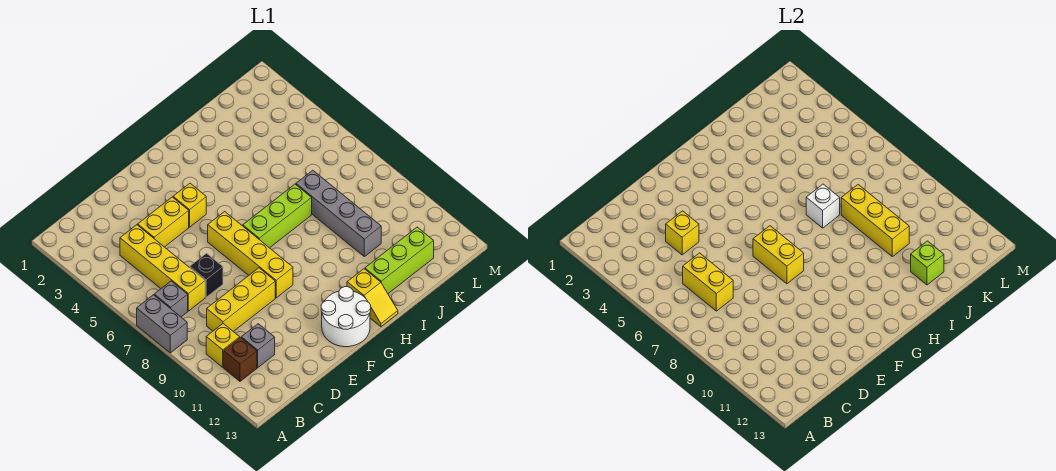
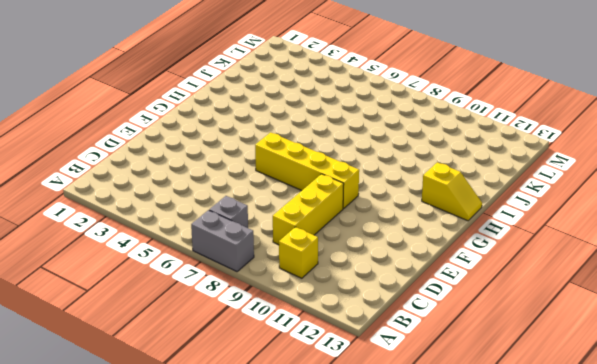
none -> brown brick B11 level 1
none -> yellow brick C4:C7 level 1
none -> grey brick C11 level 1

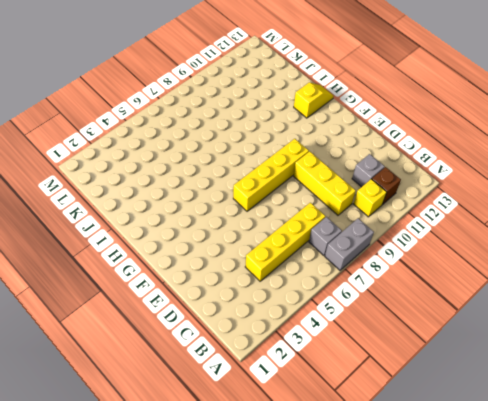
none -> yellow brick D4:E4 level 1
none -> black brick D7 level 1
none -> yellow brick F4 level 1

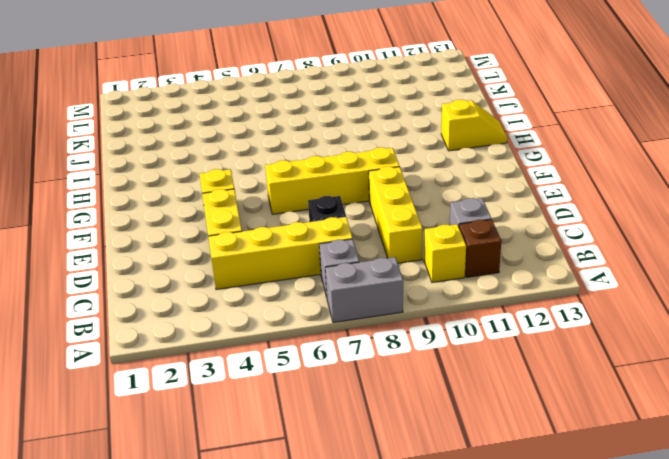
none -> white round brick F12:G13 level 1
none -> lime brick G7:I7 level 1
none -> lime brick I12:K12 level 1

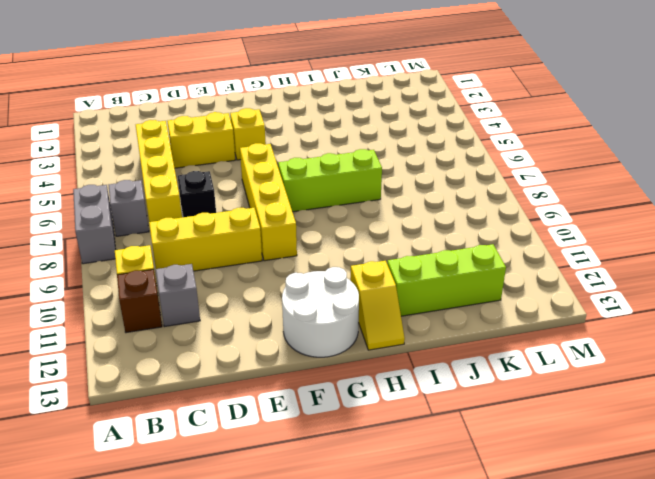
none -> grey brick J7:J10 level 1
none -> yellow brick C6:C7 level 2
none -> yellow brick D4 level 2

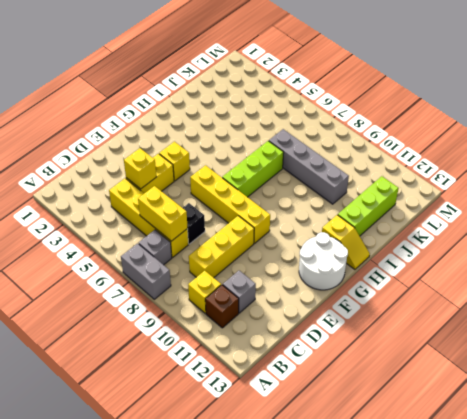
none -> yellow brick F7:F8 level 2
none -> white brick I7 level 2
none -> yellow brick J8:J10 level 2

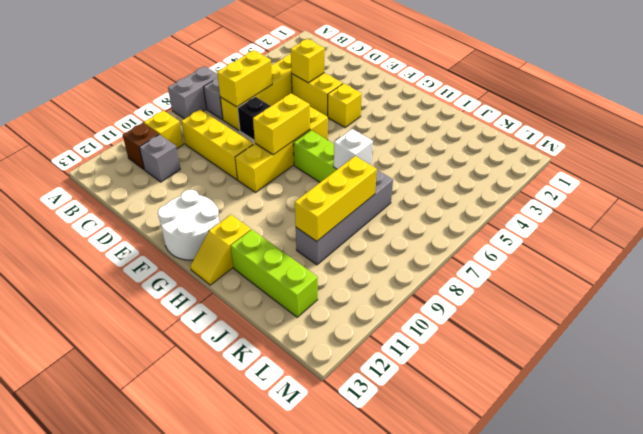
none -> lime brick J12 level 2

